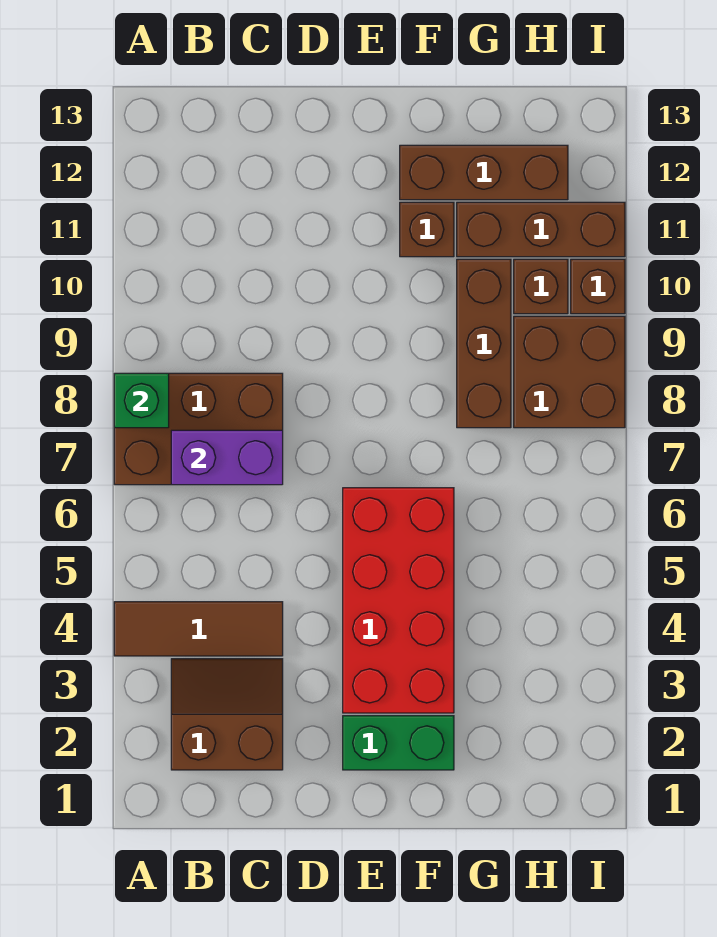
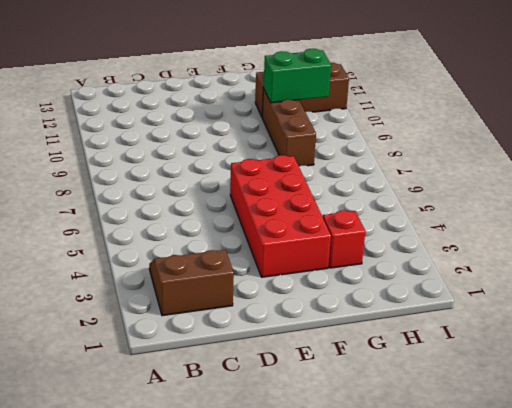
red brick G3 level 1 -> none
green brick G10:H10 level 2 -> green brick E2:F2 level 1
none -> brown tile A4:C4 level 1
none -> brown brick A7:C8 level 1
none -> brown brick F11 level 1

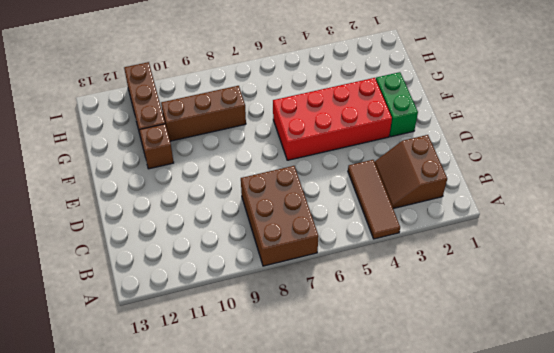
none -> brown brick F12:H12 level 1
none -> brown brick H8:I9 level 1
none -> brown brick H10 level 1

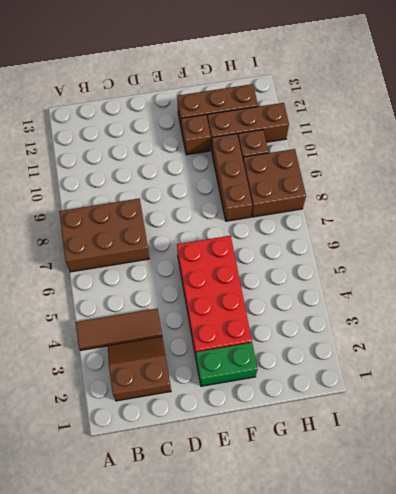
none -> brown brick I10 level 1
none -> green brick A8 level 2
none -> purple brick B7:C7 level 2

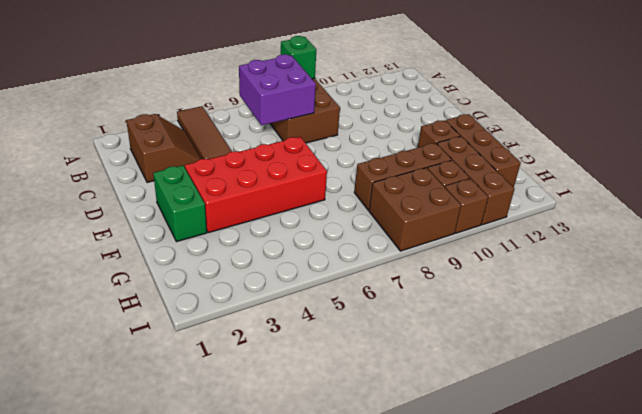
purple brick B6:C7 level 2 -> purple brick B7:C7 level 2

